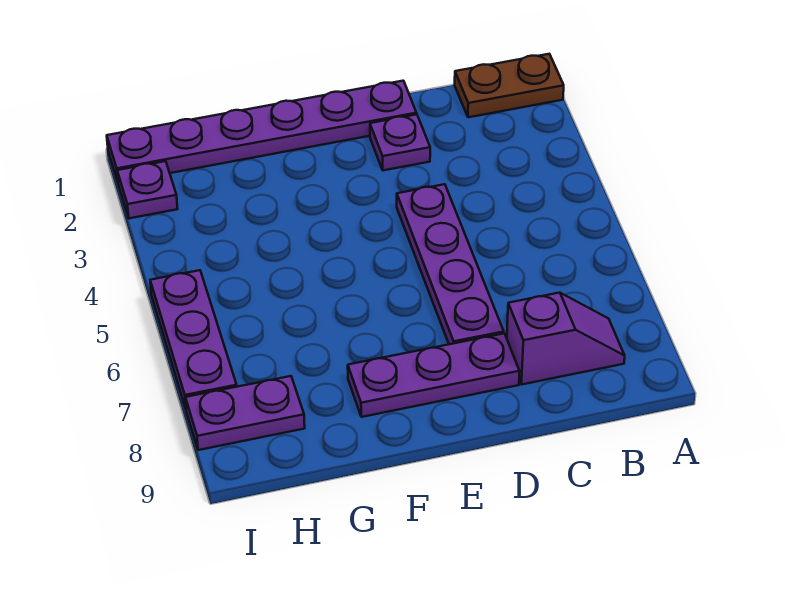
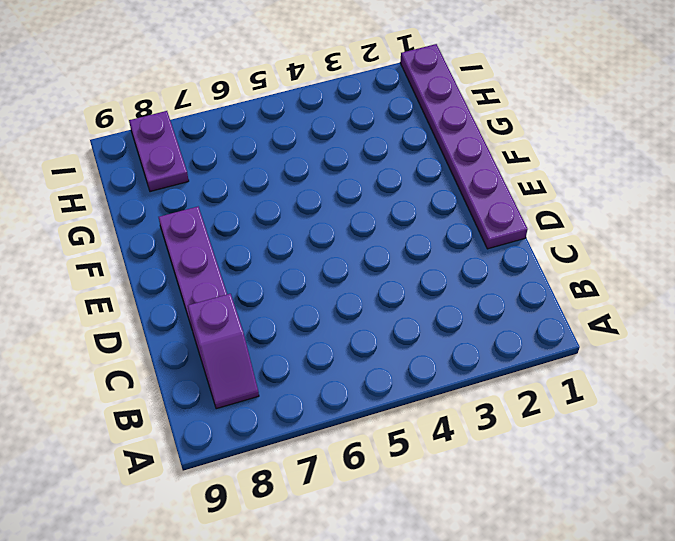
none -> brown plate A1:B1 level 1
none -> purple plate D2 level 1

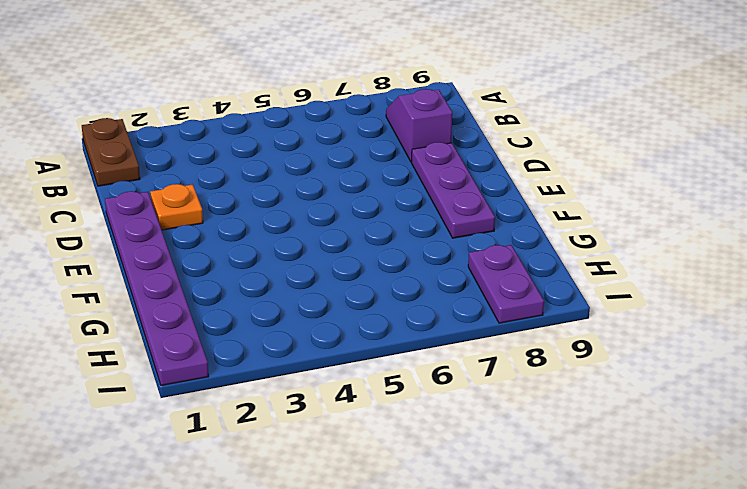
orange plate D2 level 1 -> purple plate D2 level 1
none -> purple plate D4:D7 level 1
none -> purple plate I2 level 1

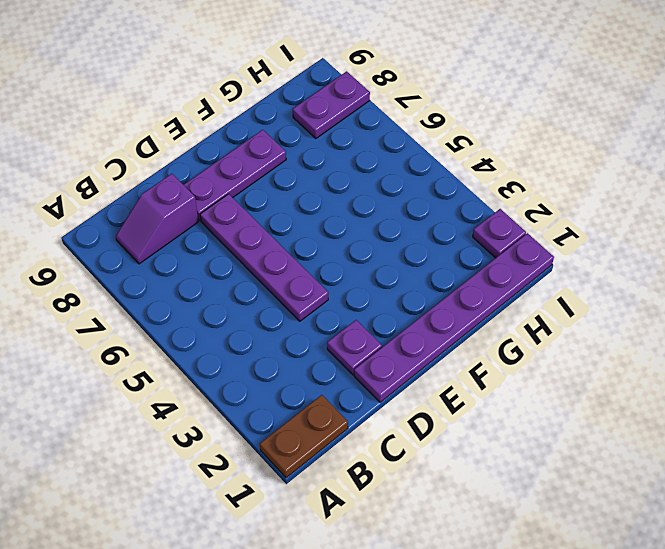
none -> purple plate I5:I7 level 1

